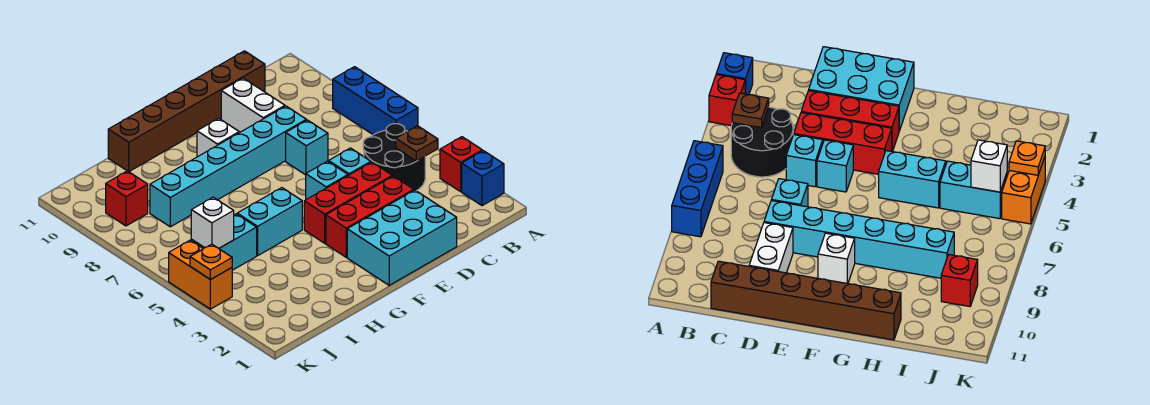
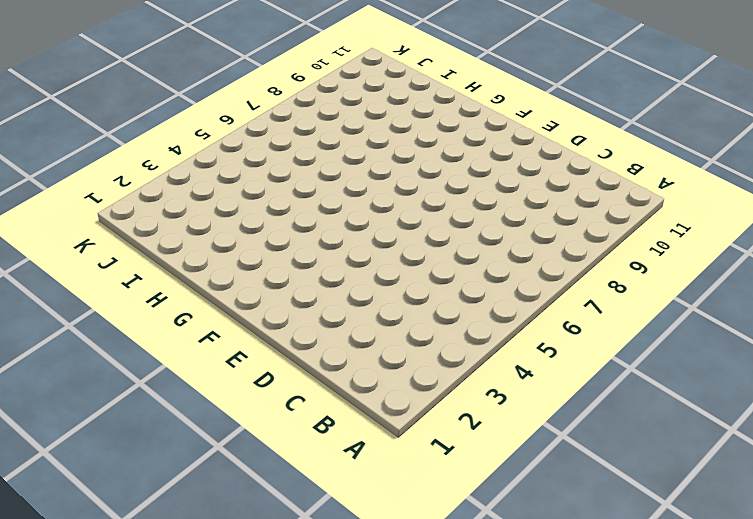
none -> blue brick A2 level 1
none -> red brick A3 level 1
none -> blue brick A6:A8 level 1

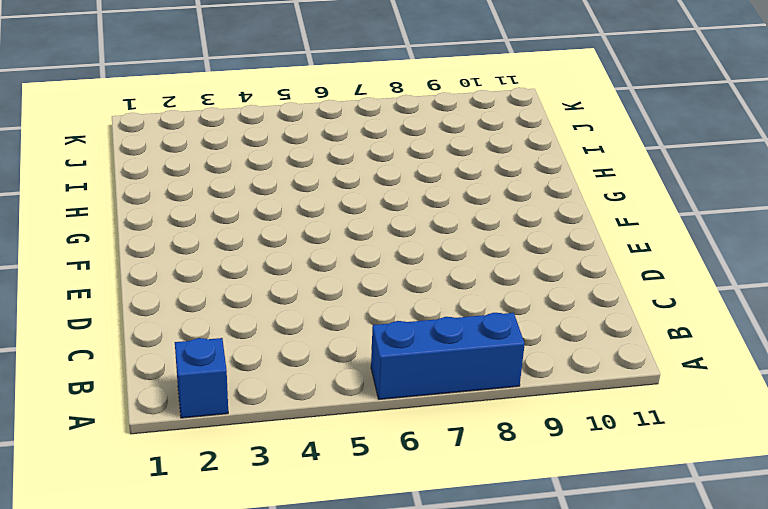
none -> red brick A3 level 1
none -> black round brick B4:C5 level 1
none -> brown brick C11:H11 level 1

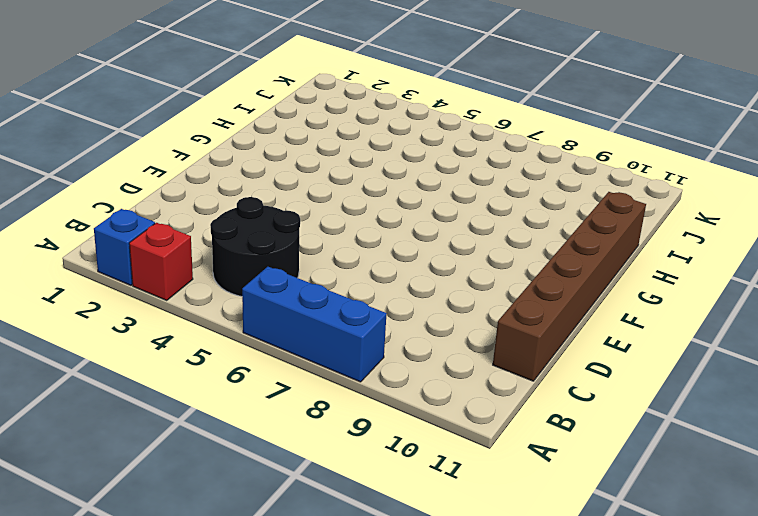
none -> cyan brick D1:F2 level 1
none -> red brick D3:F3 level 1
none -> red brick D4:F4 level 1

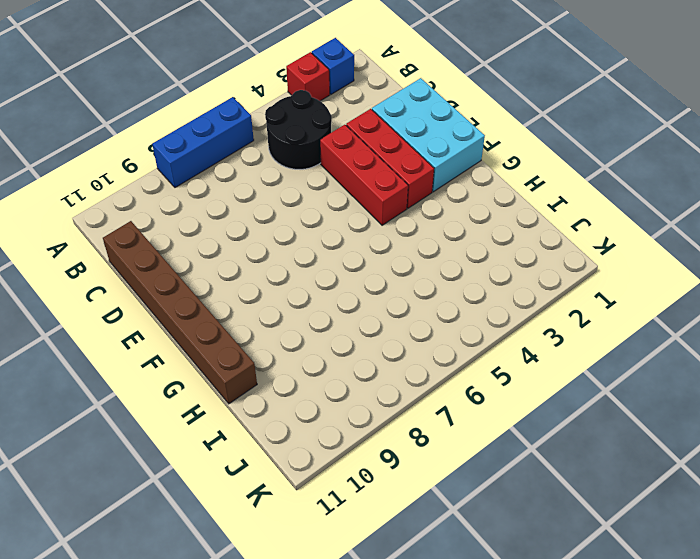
none -> cyan brick D5 level 1
none -> cyan brick D7 level 1
none -> cyan brick D8:I8 level 1

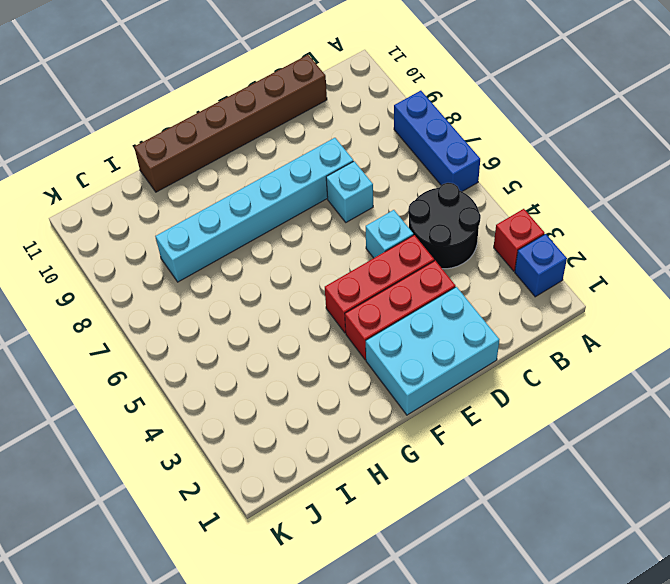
none -> white brick D9:D10 level 1
none -> cyan brick E5 level 1
none -> white brick F9 level 1

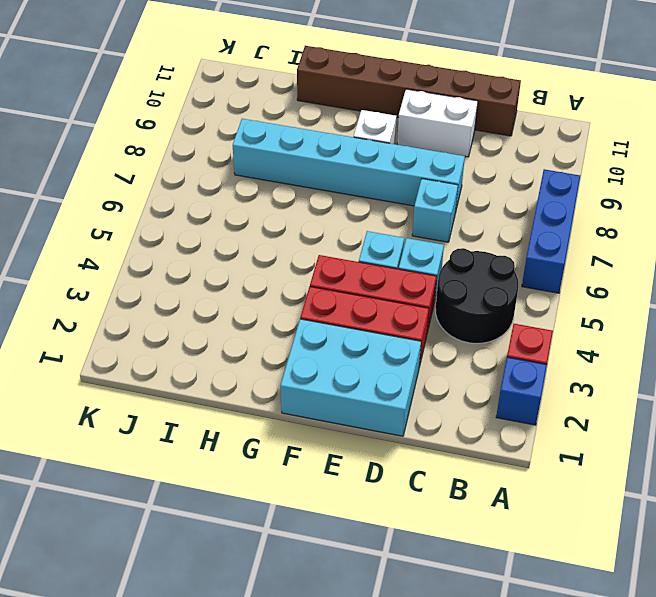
white brick D10:E10 level 1 -> white brick D9:D10 level 1
none -> cyan brick G5:H5 level 1
none -> cyan brick I5:J5 level 1
none -> red brick J9 level 1

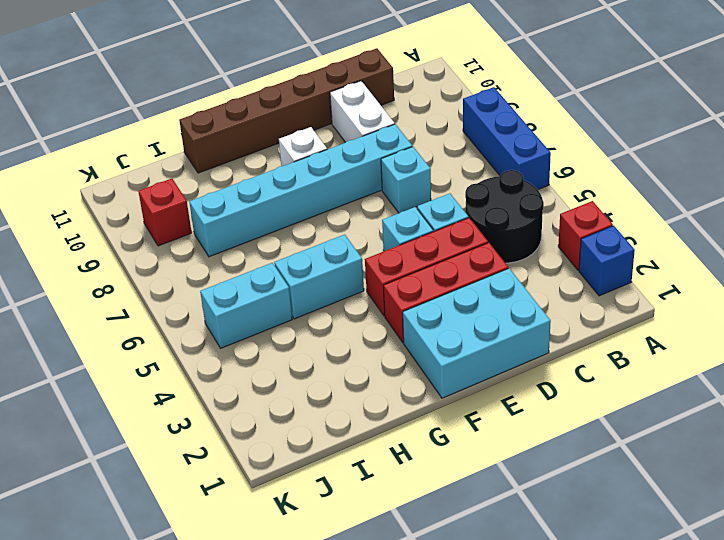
none -> orange brick K4:K5 level 1
none -> brown plate B4 level 2
none -> white brick J5 level 2

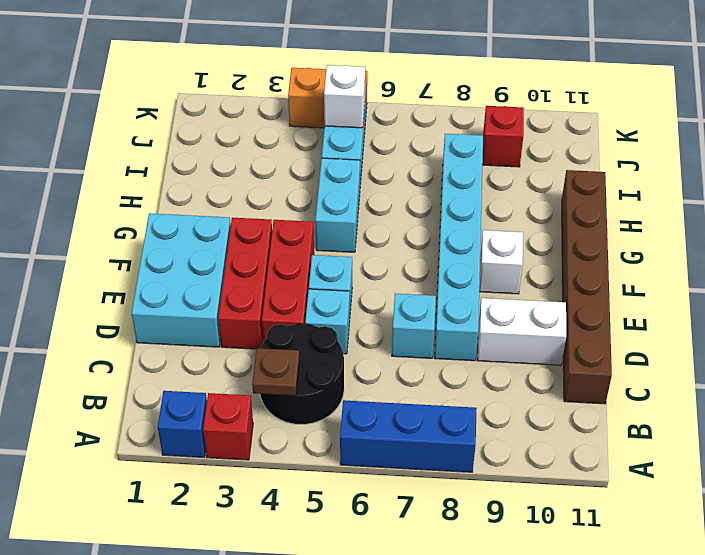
none -> orange plate K4 level 2

